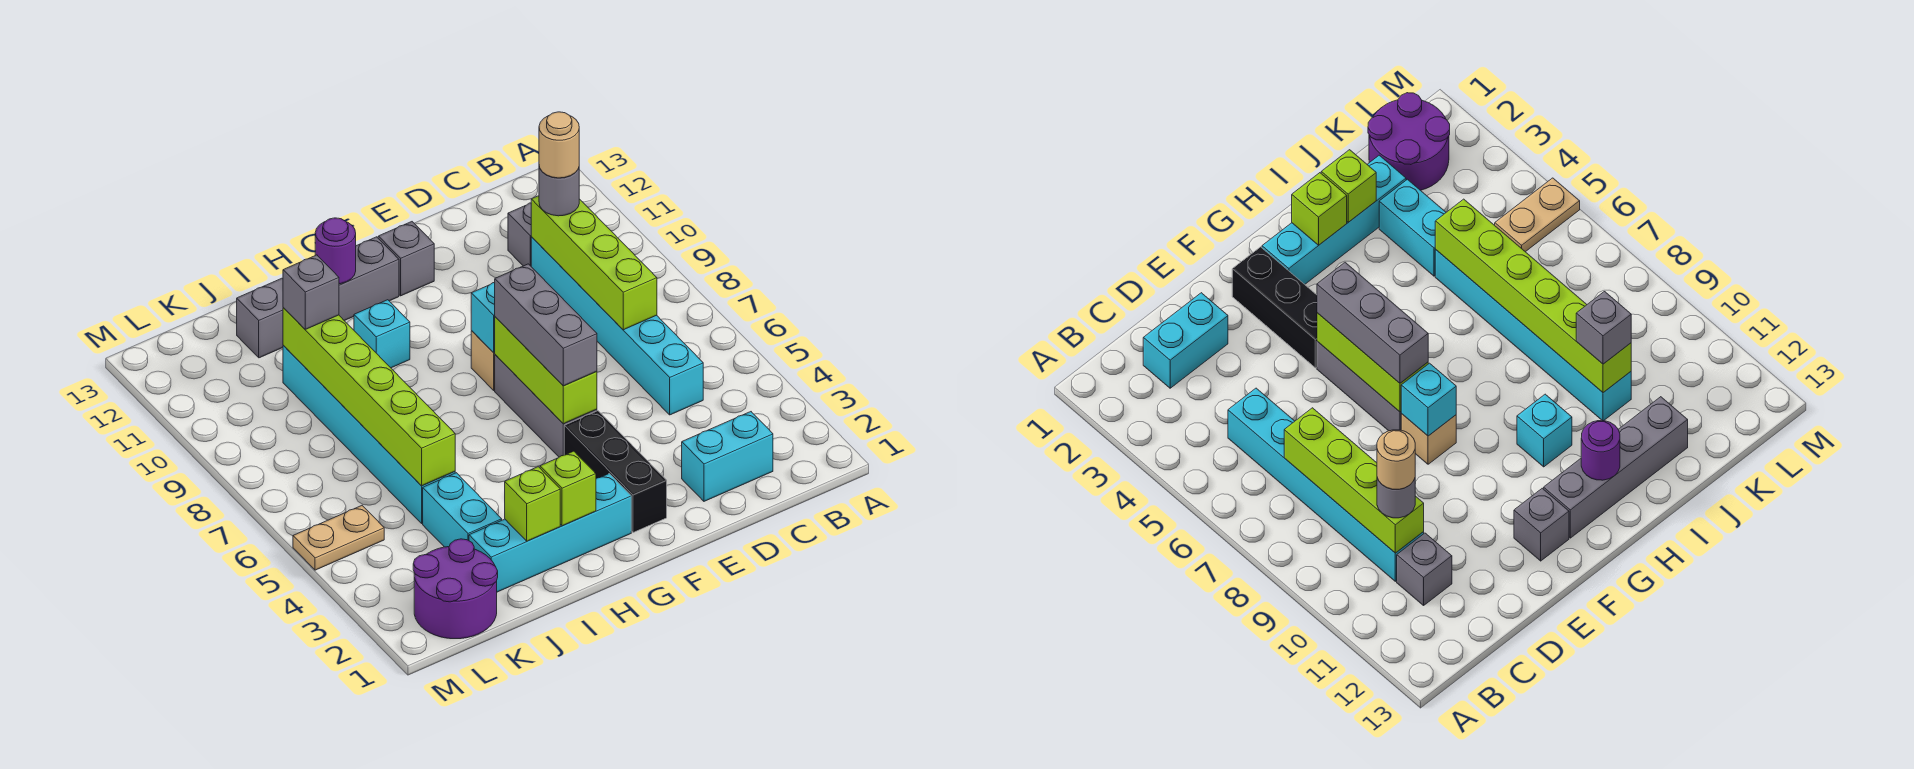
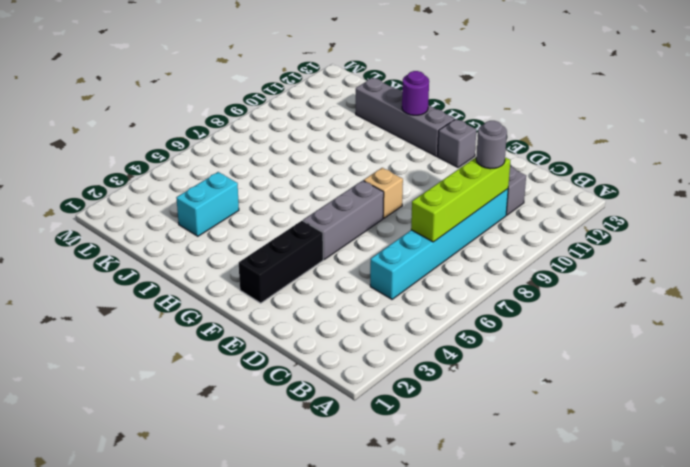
none -> cyan brick C2:D2 level 1
none -> cyan brick G2:J2 level 1
none -> cyan brick H10 level 1

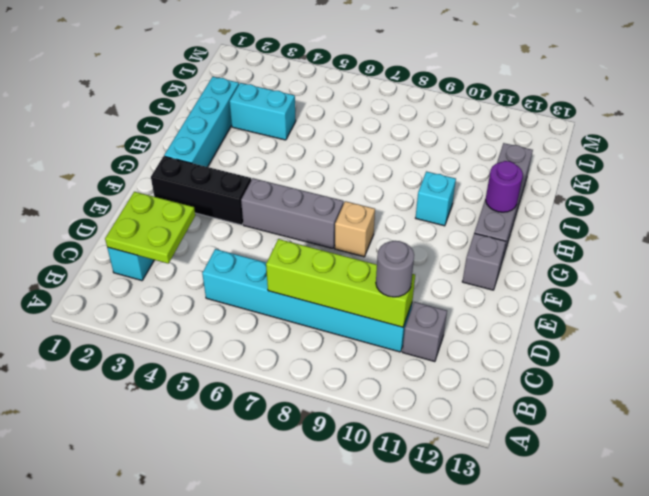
lime plate C2:D3 level 2 -> none
none -> cyan brick J5:J10 level 1
none -> purple round brick K1:L2 level 1
none -> tan plate L5:M5 level 1

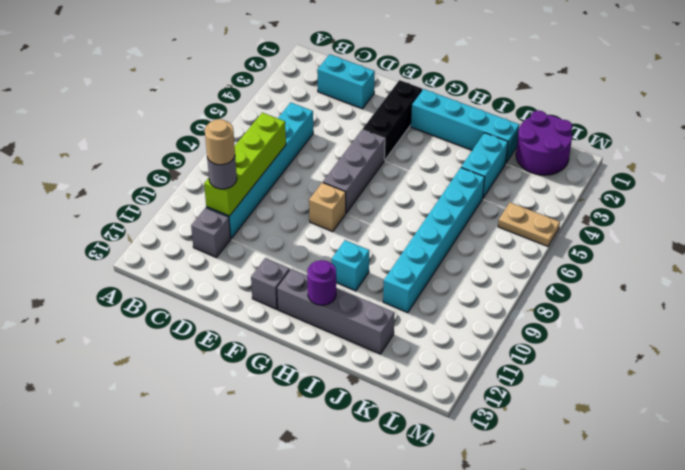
none -> lime brick F5:F7 level 2
none -> cyan brick F8 level 2
none -> lime brick H2 level 2

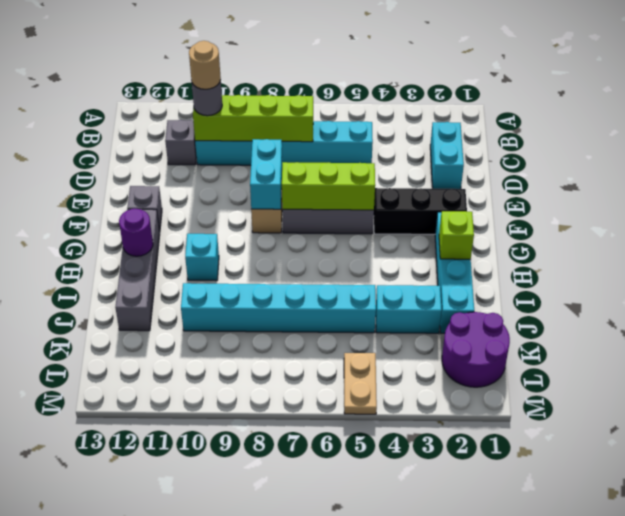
cyan brick E8:F8 level 2 -> cyan brick F8 level 2
none -> lime brick I2 level 2
none -> lime brick J5:J10 level 2
none -> grey brick F5:F7 level 3

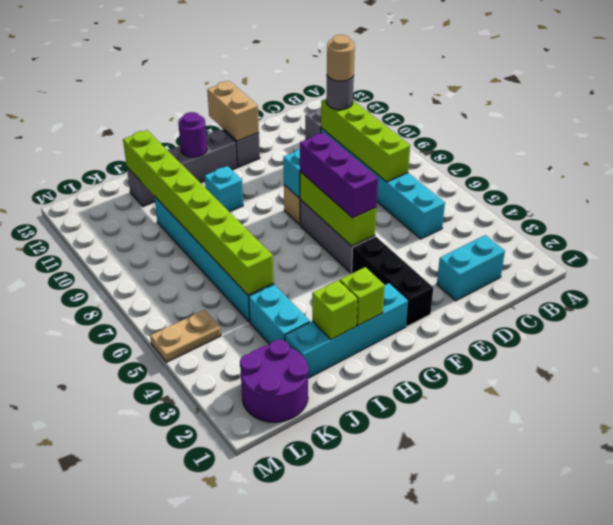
purple brick F5:F7 level 3 -> grey brick F5:F7 level 3
tan brick F12:F13 level 2 -> none
lime brick J5:J12 level 2 -> lime brick J5:J10 level 2
none -> grey brick J10 level 3

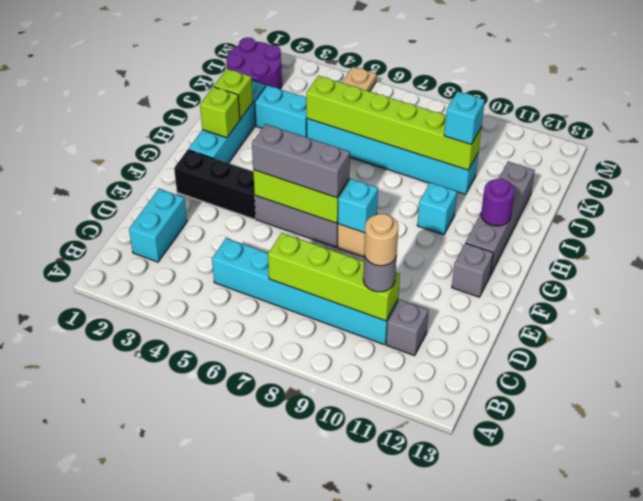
cyan brick J10 level 3 -> grey brick J10 level 3

